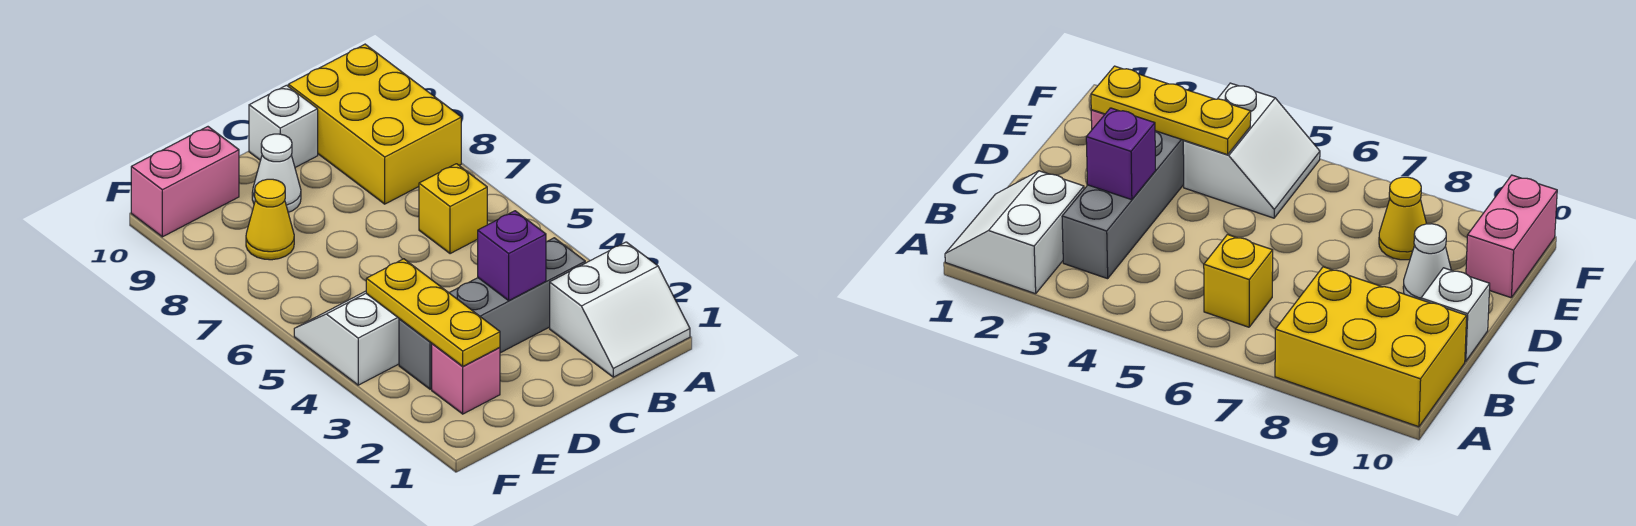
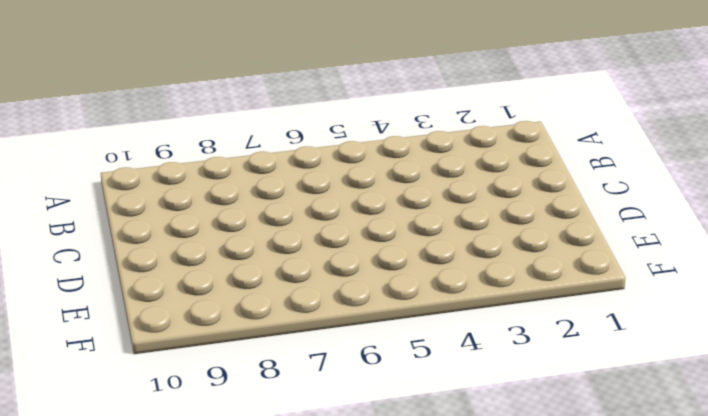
none -> white slope A1:B2 level 1 top 2
none -> yellow brick A8:B10 level 1
none -> grey brick B3:E3 level 1

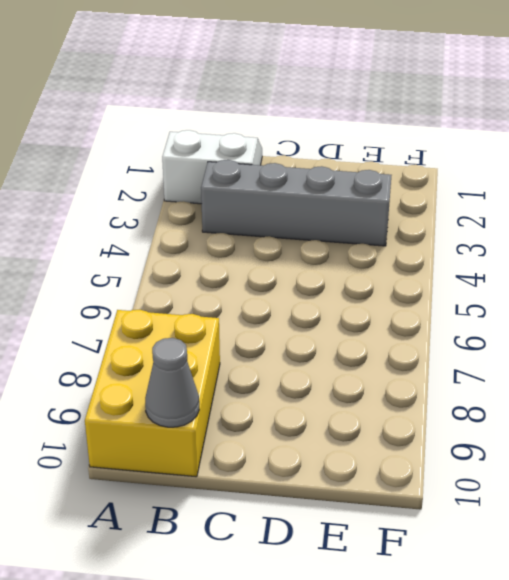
grey cone B10 level 2 -> none
none -> yellow brick B6 level 1
none -> white brick C10 level 1
none -> white cone D9 level 1

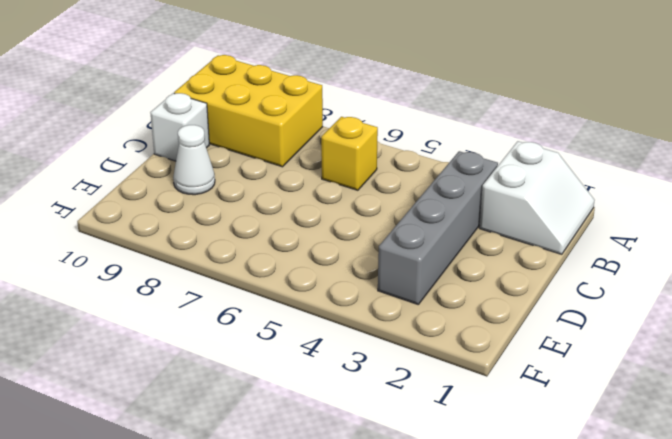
none -> pink brick E2 level 1
none -> white slope E4:F5 level 1 top 4
none -> yellow cone E8 level 1

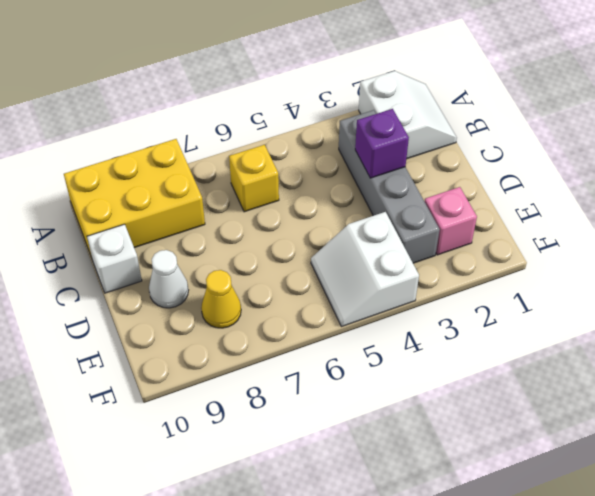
none -> pink brick E10:F10 level 1
none -> yellow plate E2:E4 level 2

